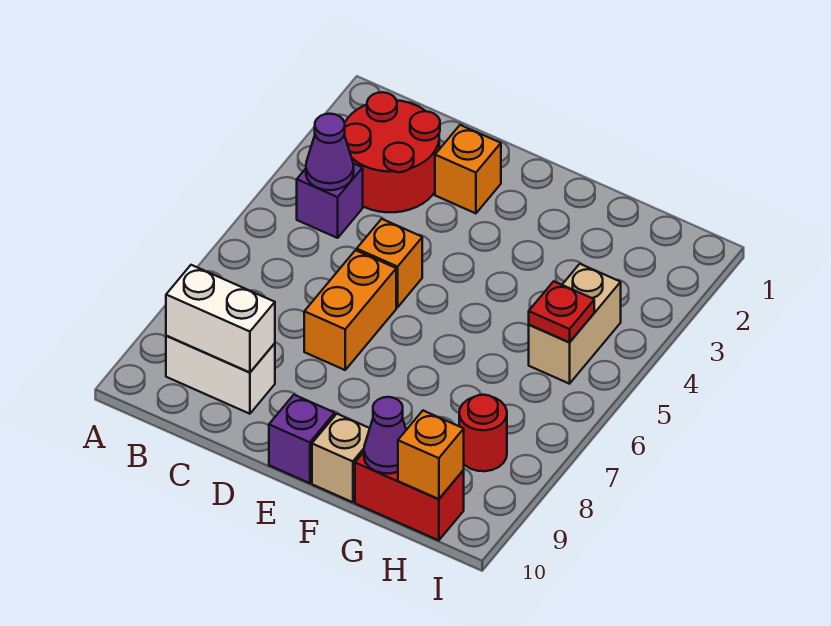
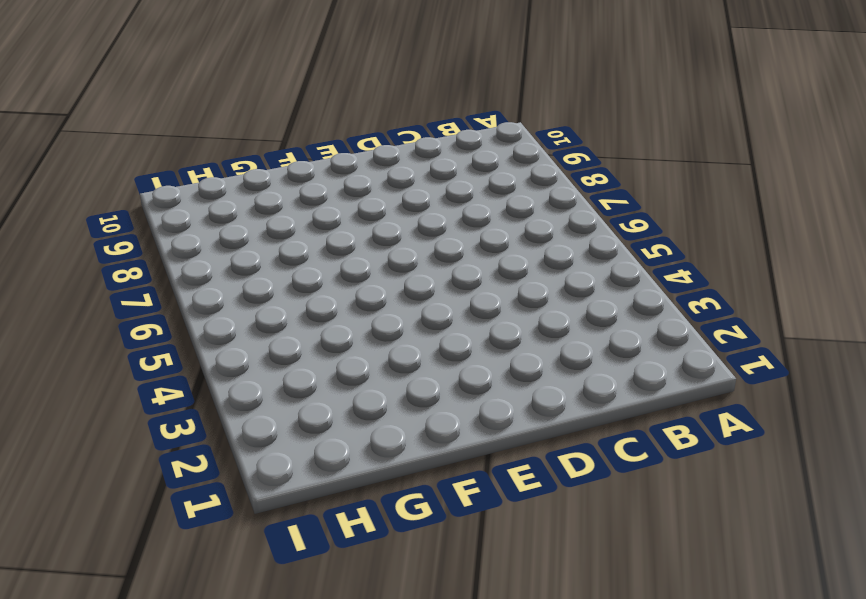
none -> red round brick B2:C3 level 1
none -> purple brick B4 level 1
none -> white brick B9:C9 level 1

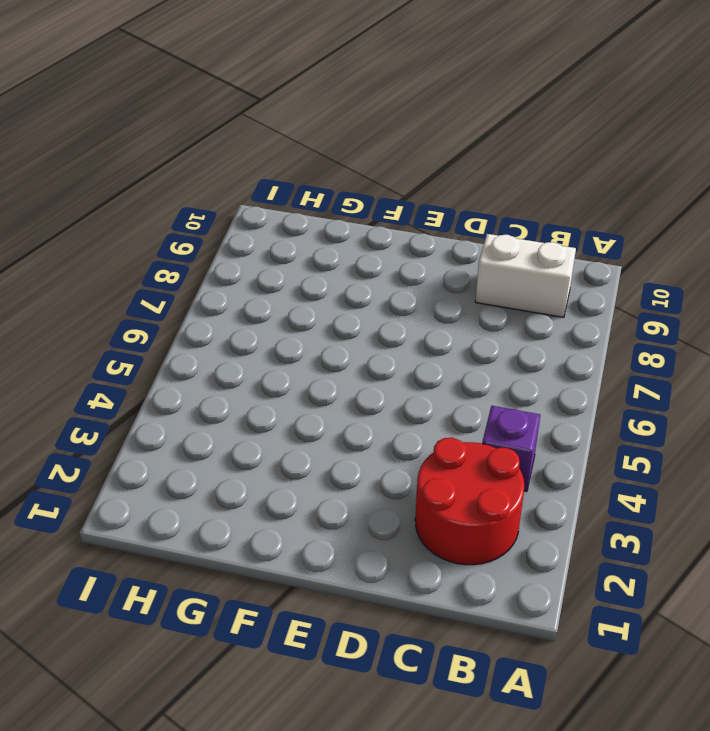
none -> orange brick D2 level 1
none -> orange brick D5 level 1
none -> orange brick D6:D7 level 1

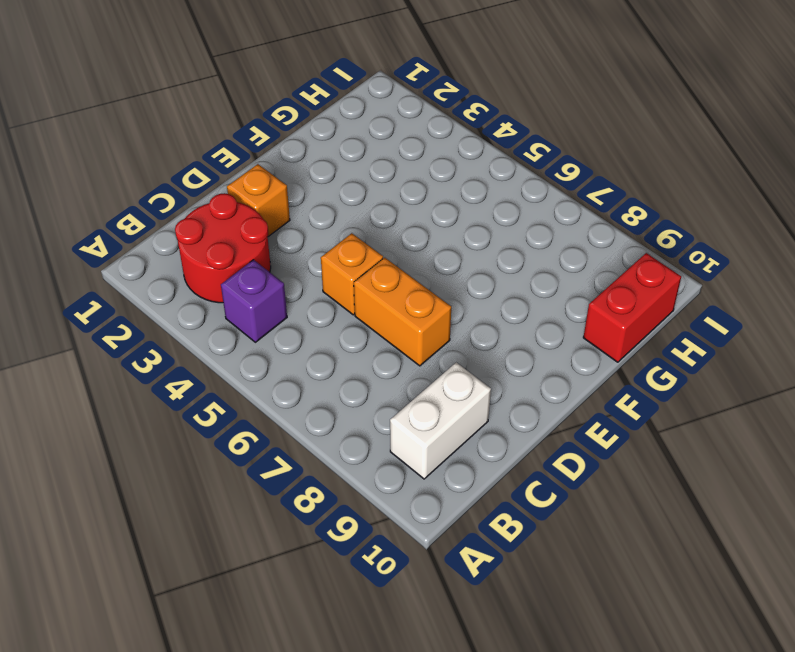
none -> purple brick E10 level 1
none -> tan brick F10 level 1
none -> tan brick H4:H5 level 1

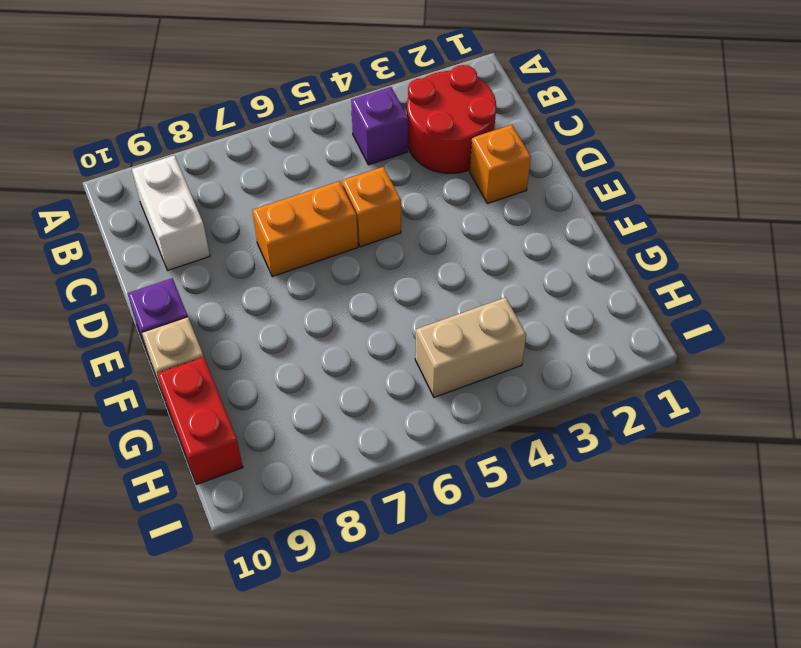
none -> red round brick H8 level 1
none -> purple cone B4 level 2
none -> white brick B9:C9 level 2

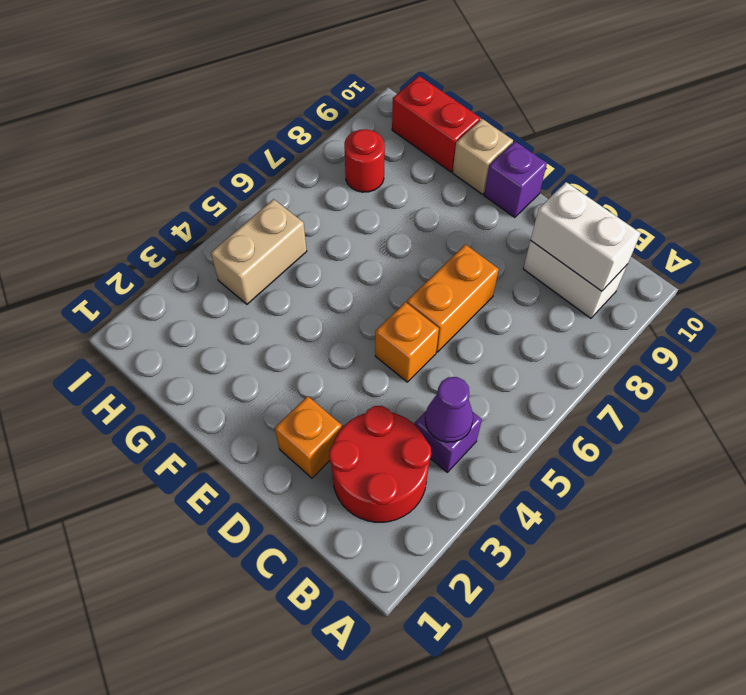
none -> purple cone G10 level 2
none -> red plate H5 level 2
none -> orange brick H10 level 2

